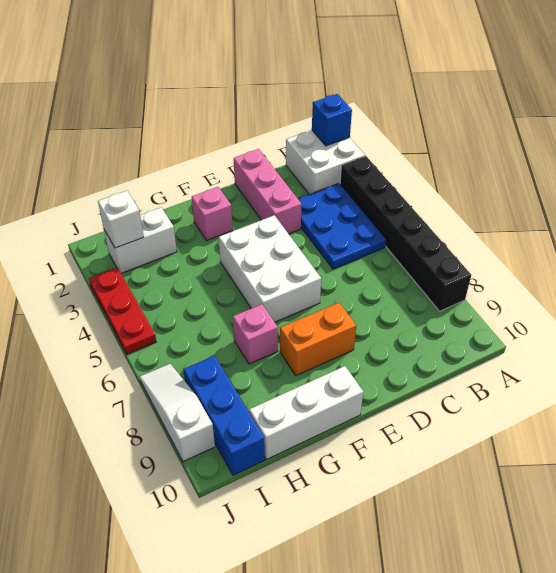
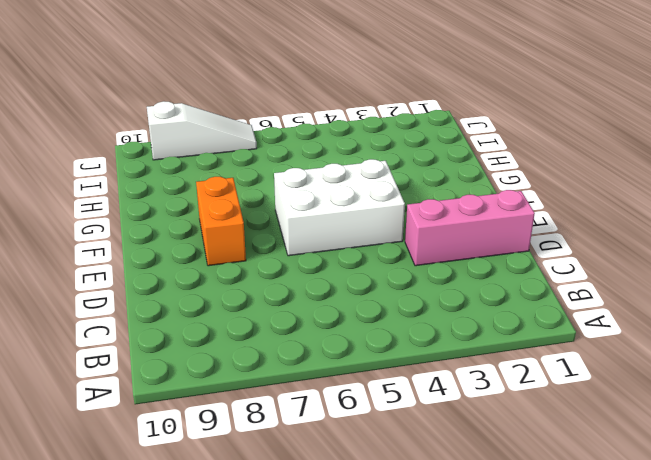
none -> white brick A1:B2 level 1
none -> black brick A3:A8 level 1
none -> blue plate B3:C5 level 1

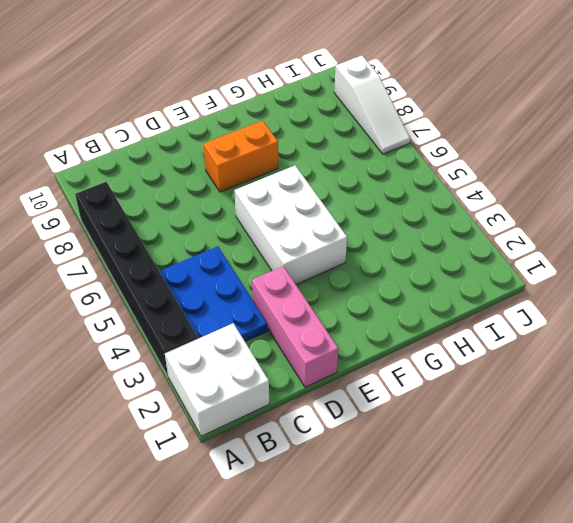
none -> pink brick F2 level 1
none -> white brick F10:H10 level 1
none -> pink brick G7 level 1

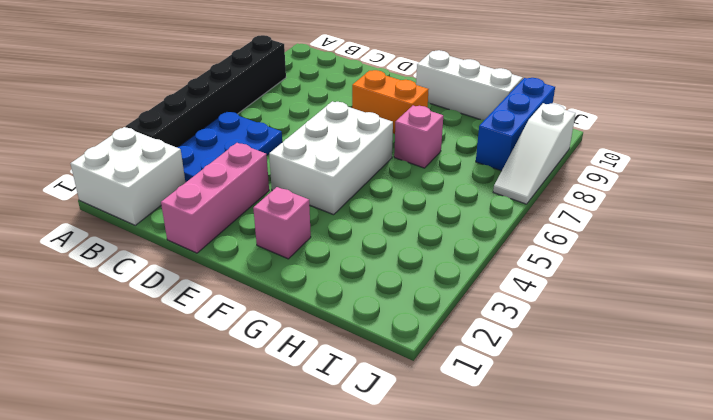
none -> white brick H2:I2 level 1
none -> red plate J3:J5 level 1
none -> blue brick A1 level 2

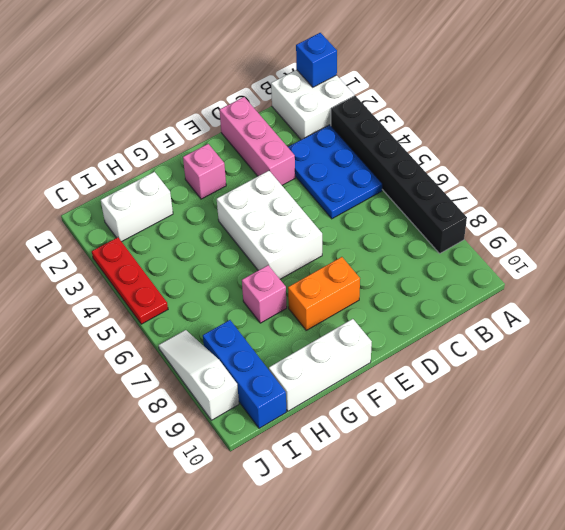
none -> white brick I2 level 2

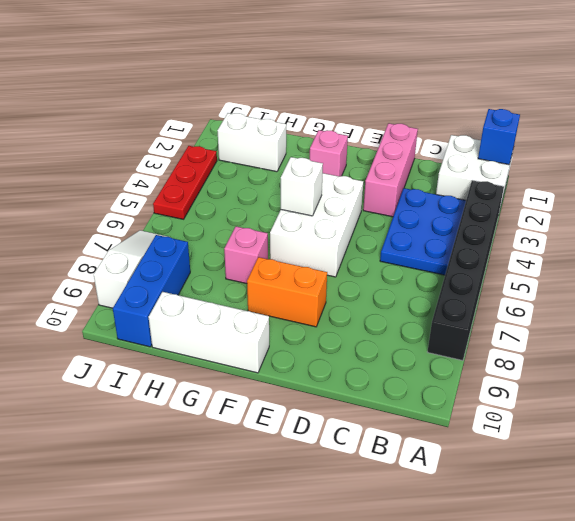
white brick F5 level 2 -> white brick I2 level 2

